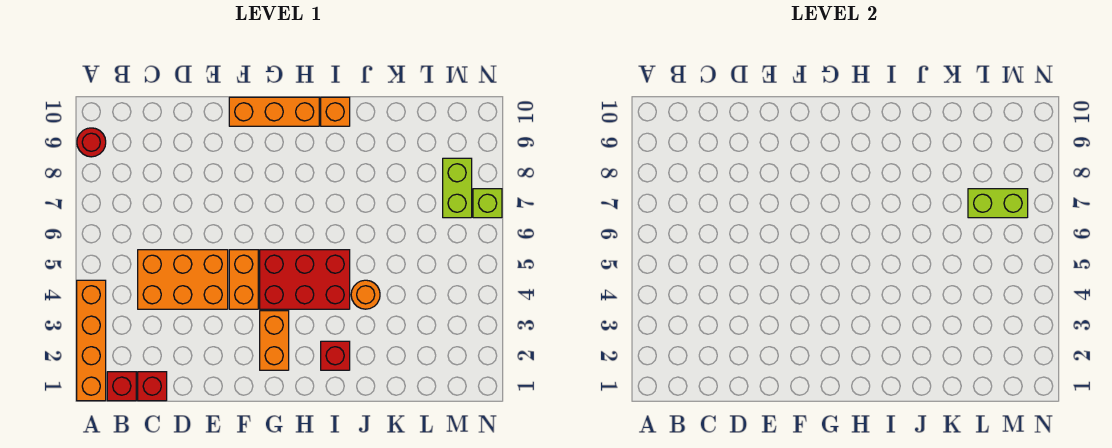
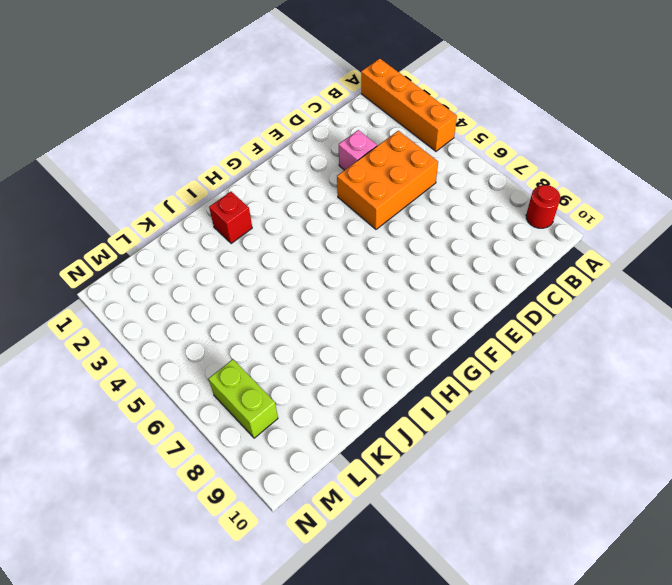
pink brick D3 level 1 -> none
none -> red brick B1 level 1
none -> red brick C1 level 1
none -> orange brick F4:F5 level 1

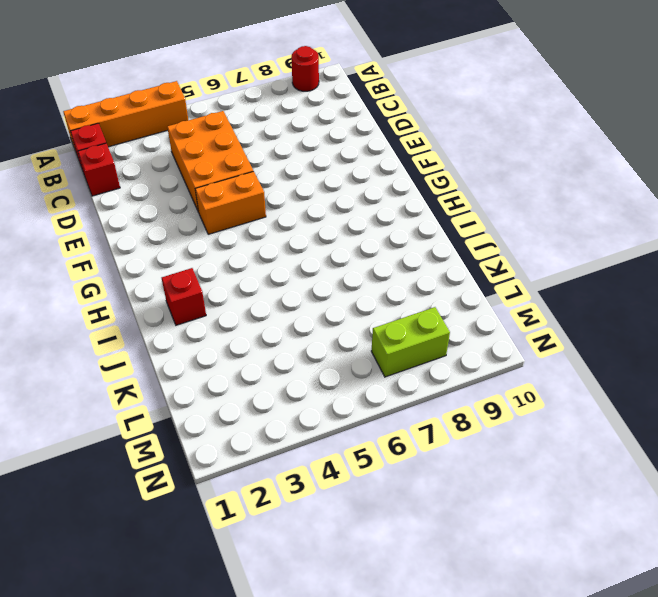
none -> orange brick F10:H10 level 1
none -> orange brick G2:G3 level 1
none -> red brick G4:I5 level 1

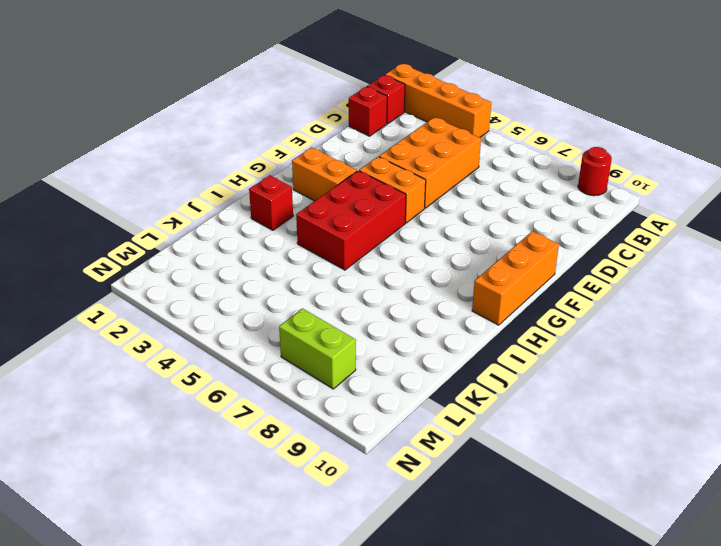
none -> orange brick I10 level 1
none -> orange round brick J4 level 1
none -> lime brick N7 level 1

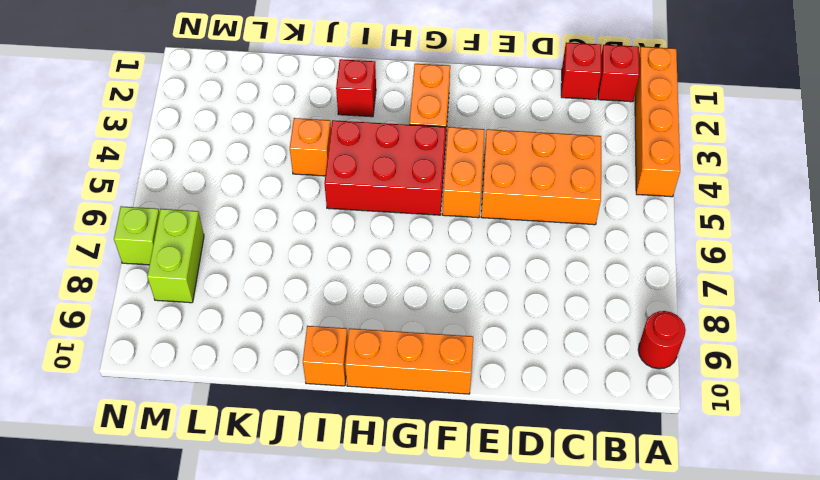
orange brick J4 level 1 -> orange round brick J4 level 1
none -> lime brick L7:M7 level 2

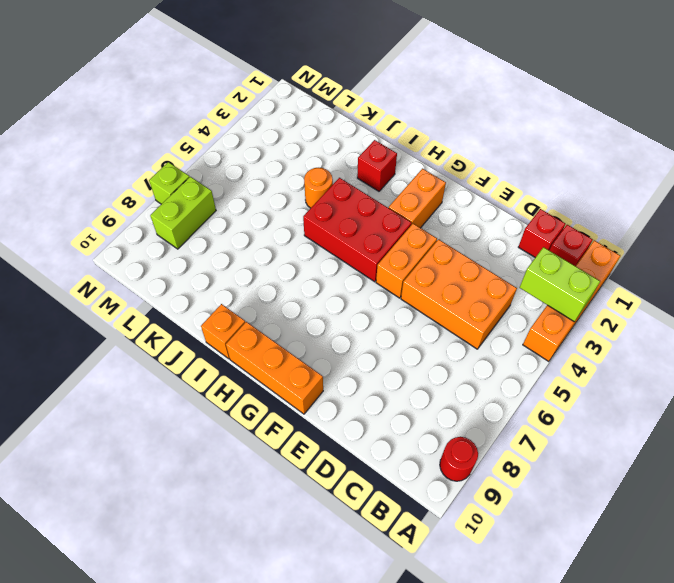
lime brick A3:B3 level 2 -> lime brick L7:M7 level 2

